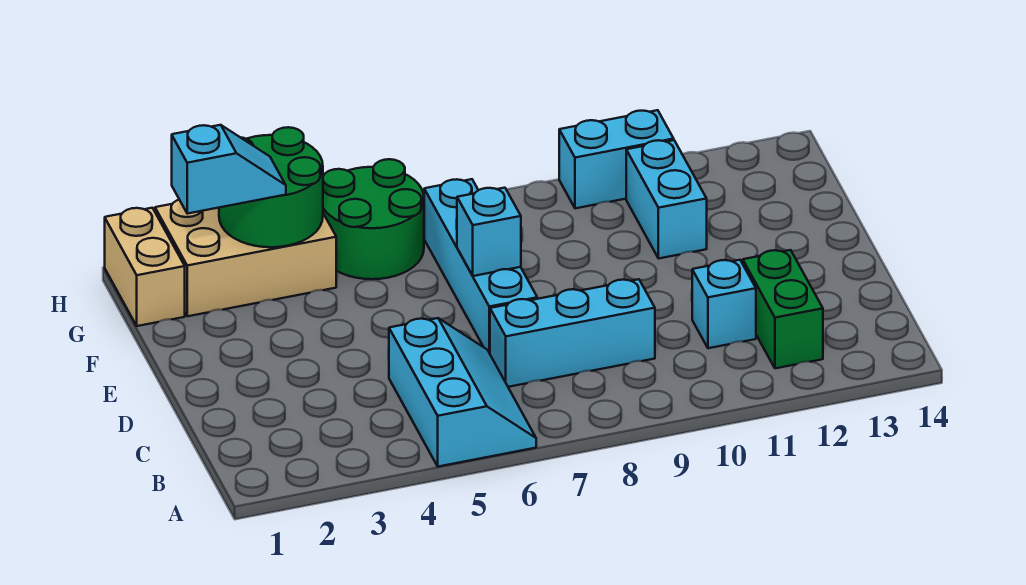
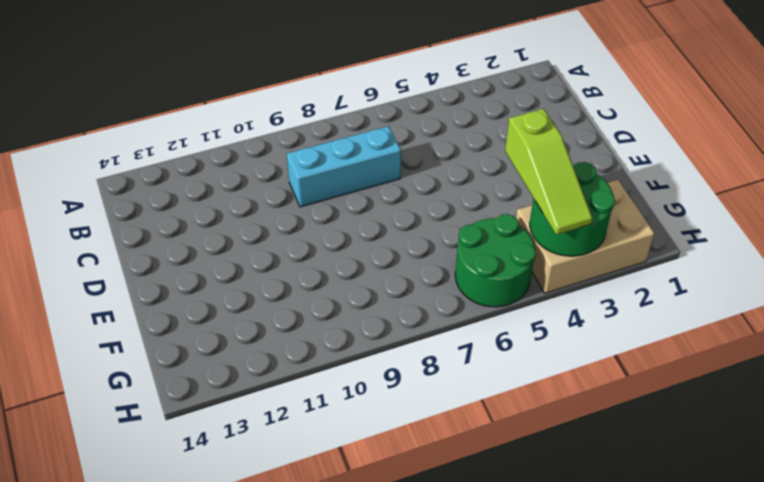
lime slope F4:H4 level 3 top F -> none
none -> cyan slope A5:C6 level 1 top 5
none -> green brick B12:C12 level 1
none -> cyan brick C11 level 1

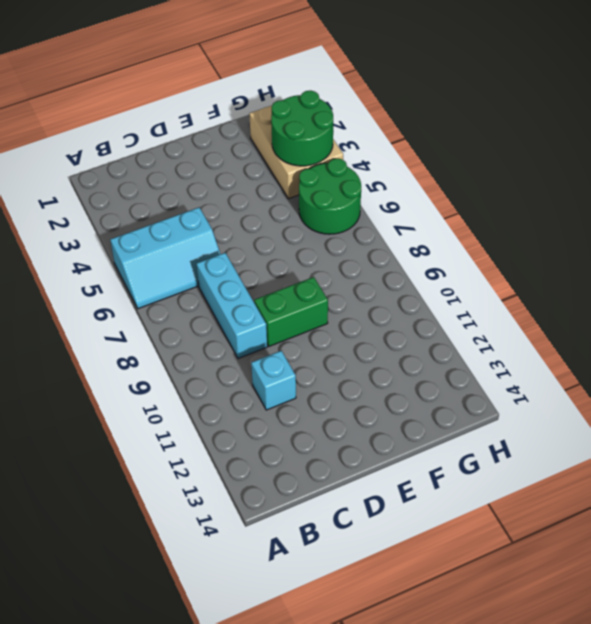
green brick D9:E9 level 1 -> green brick B12:C12 level 1
none -> cyan brick D7:G7 level 1
none -> cyan brick F11:G11 level 1
none -> tan brick G1:H1 level 1

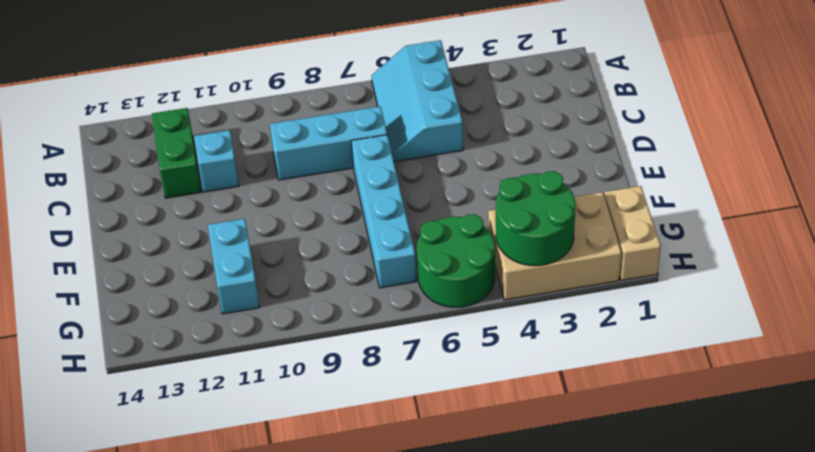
none -> cyan brick H10:H11 level 1
none -> cyan brick E7 level 2
none -> cyan slope G2:G3 level 3 top 2

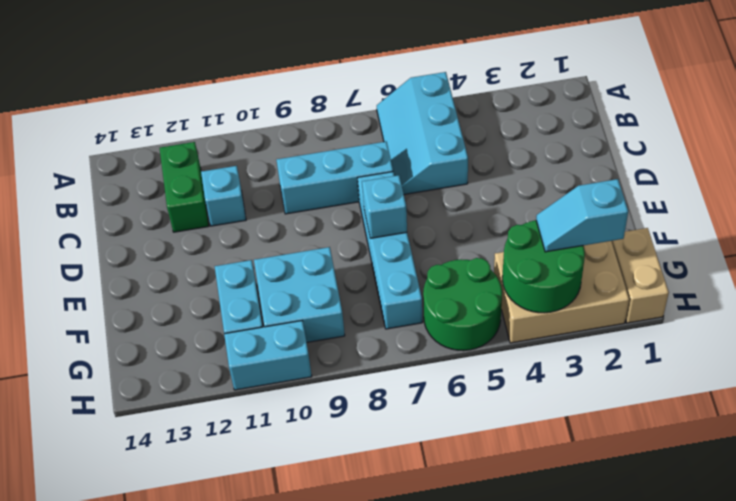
cyan brick F9:G10 level 1 -> none

